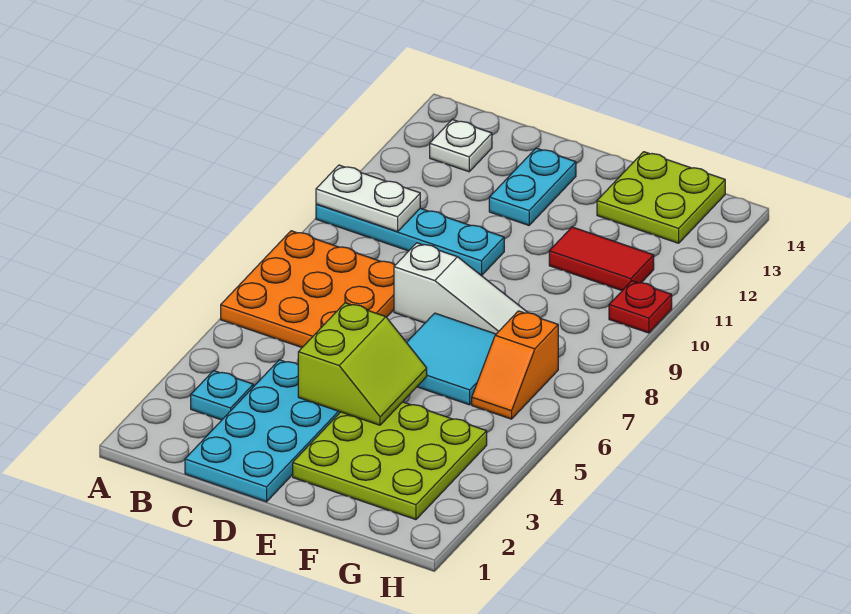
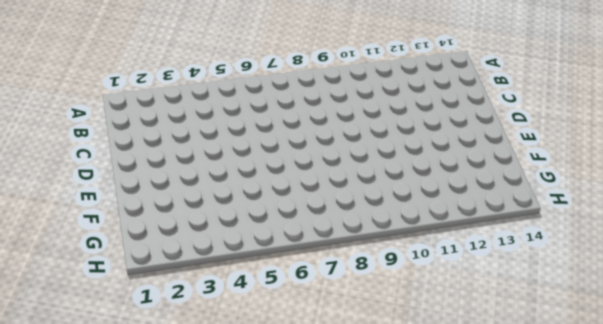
none -> orange plate A6:C8 level 1
none -> cyan plate A10:D10 level 1
none -> cyan plate B3 level 1

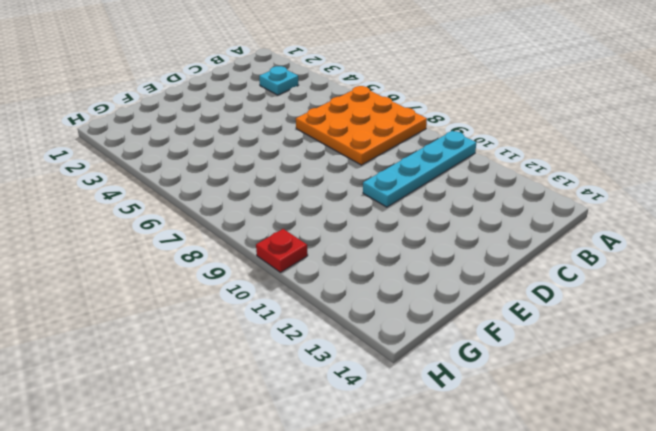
none -> white plate B13 level 1
none -> cyan plate C1:D4 level 1
none -> white slope D8:F8 level 1 top D

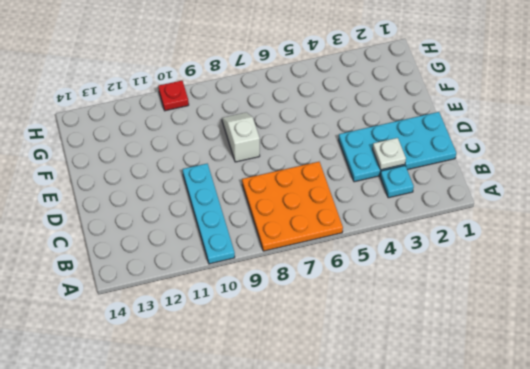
white plate C3 level 2 -> white plate B13 level 1
white slope E8:F8 level 1 top E -> white slope D8:F8 level 1 top D
none -> cyan plate D12:D13 level 1
none -> lime plate E2:G4 level 1
none -> cyan tile E6:F7 level 1

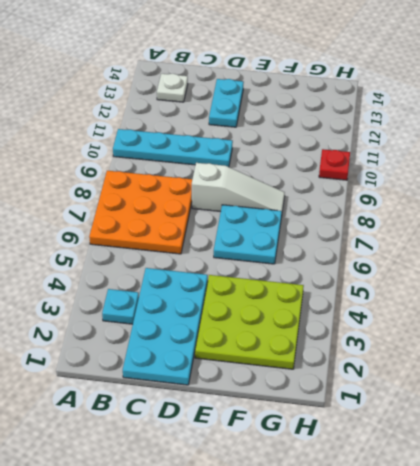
cyan plate E6:F7 level 1 -> cyan tile E6:F7 level 1
none -> red tile F11:G11 level 1
none -> lime plate F13:G14 level 1
none -> orange slope G6:G7 level 1 top 7

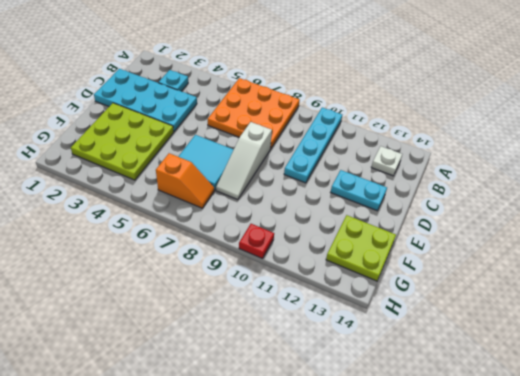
orange slope G6:G7 level 1 top 6 -> orange slope G6:G7 level 1 top 7
none -> red tile F11:G11 level 1
none -> white plate A10:B10 level 2
none -> lime slope D4:E5 level 2 top D

